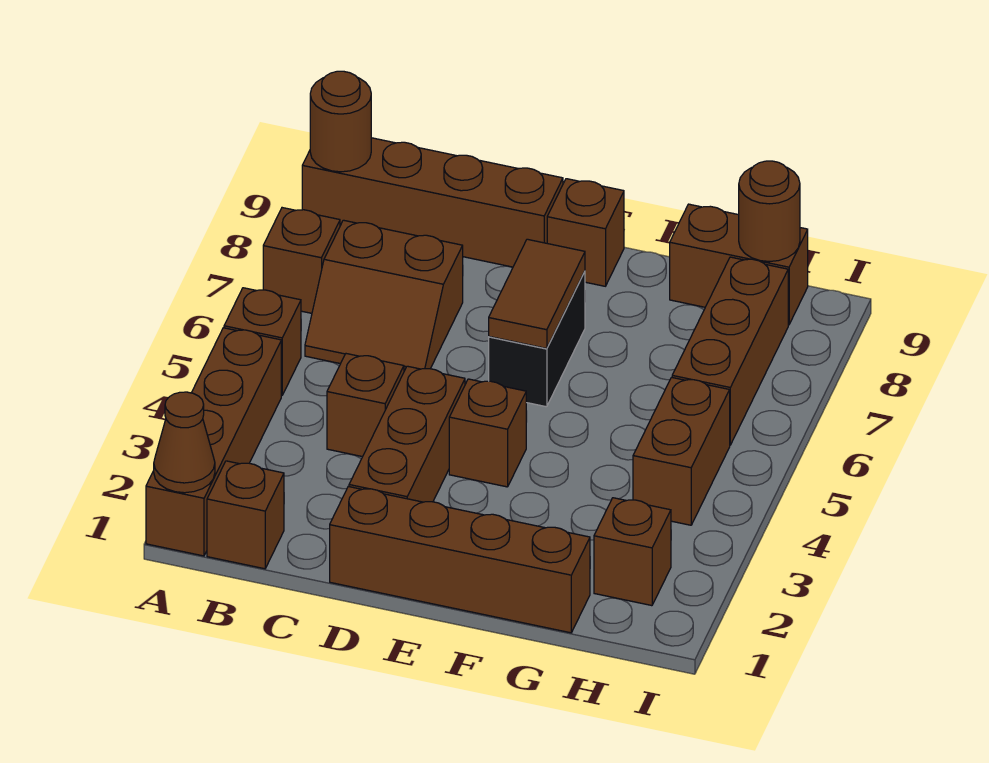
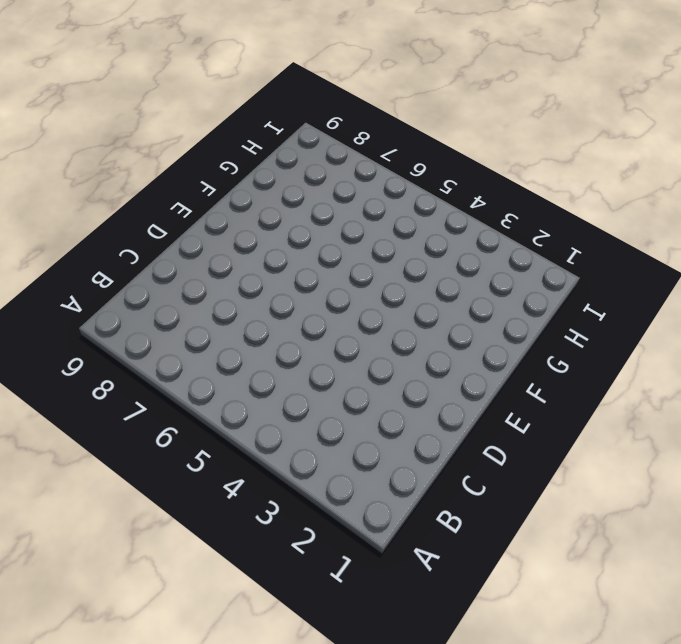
none -> brown brick A1:A4 level 1
none -> brown brick A5 level 1
none -> brown brick A7 level 1

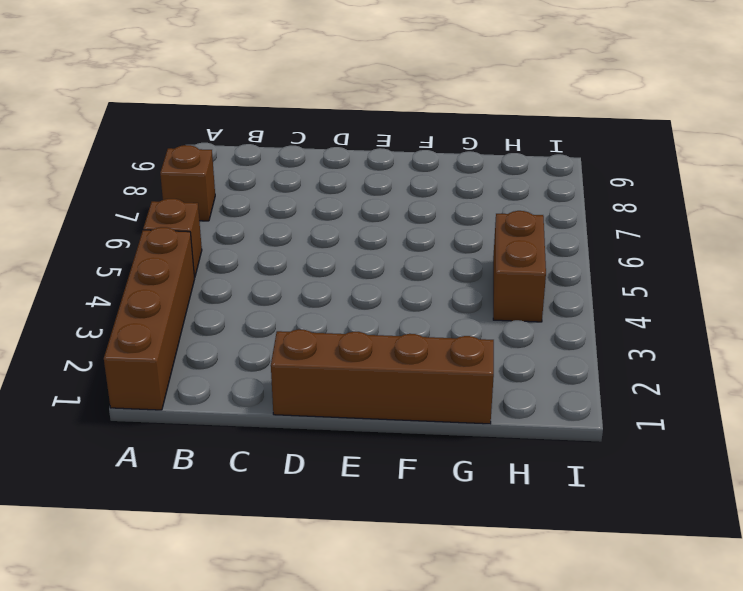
none -> brown brick A9:D9 level 1
none -> brown brick B1 level 1
none -> brown slope B6:C7 level 1 top 7

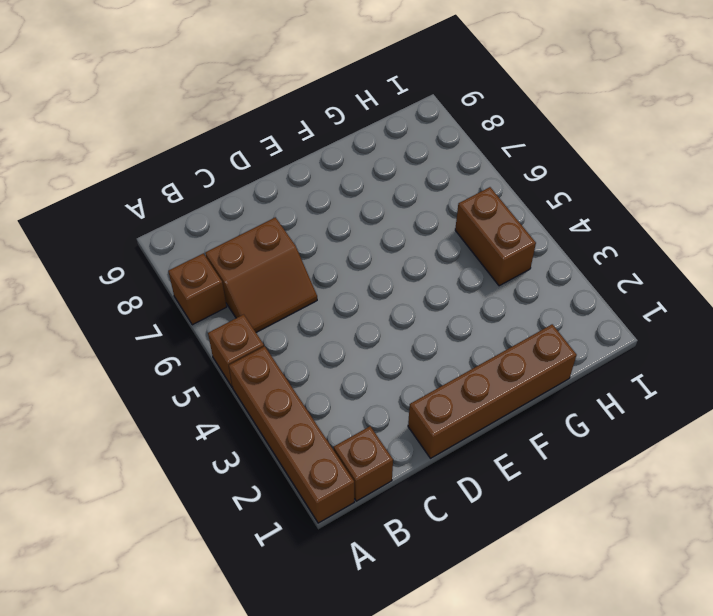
none -> brown brick A9:D9 level 1
none -> brown brick C4 level 1
none -> brown brick D2:D4 level 1

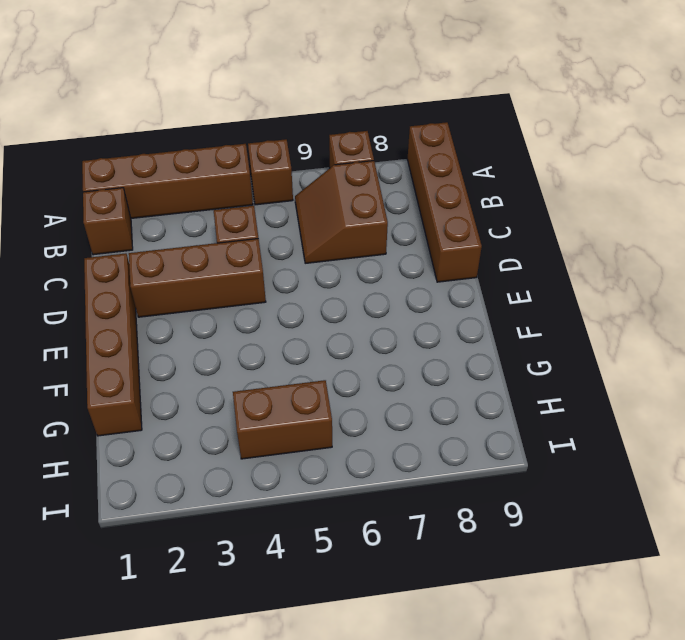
none -> brown brick E4 level 1
none -> black brick E6:E7 level 1
none -> brown brick E9 level 1

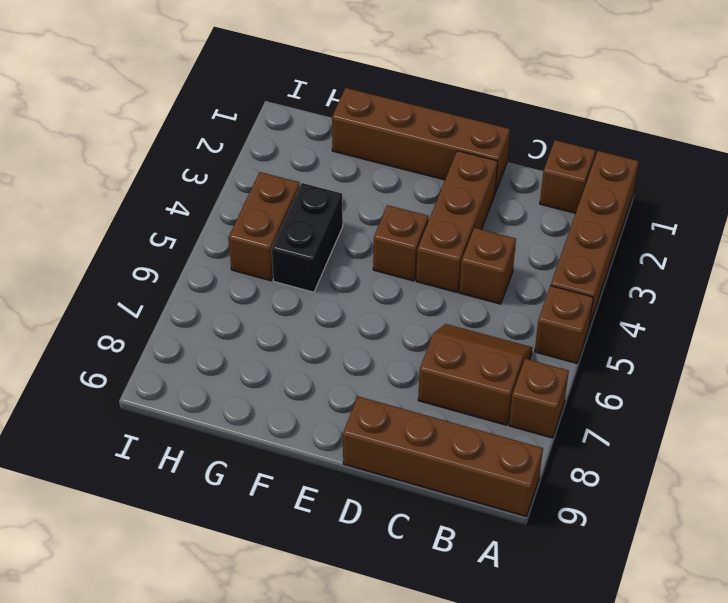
black brick G4:G5 level 1 -> black brick E6:E7 level 1
none -> brown brick E9 level 1
none -> brown brick G9:H9 level 1
none -> brown brick H2 level 1

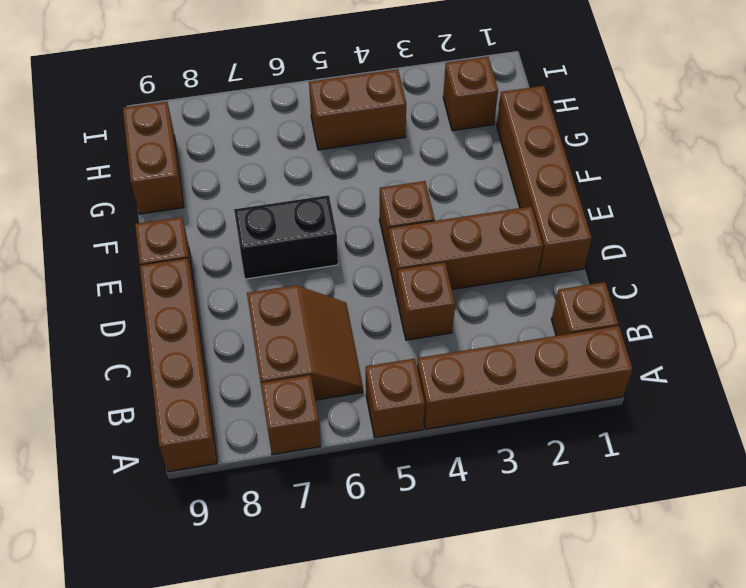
none -> brown brick H6:H8 level 1
none -> brown cone A1 level 2
none -> brown round brick A9 level 2

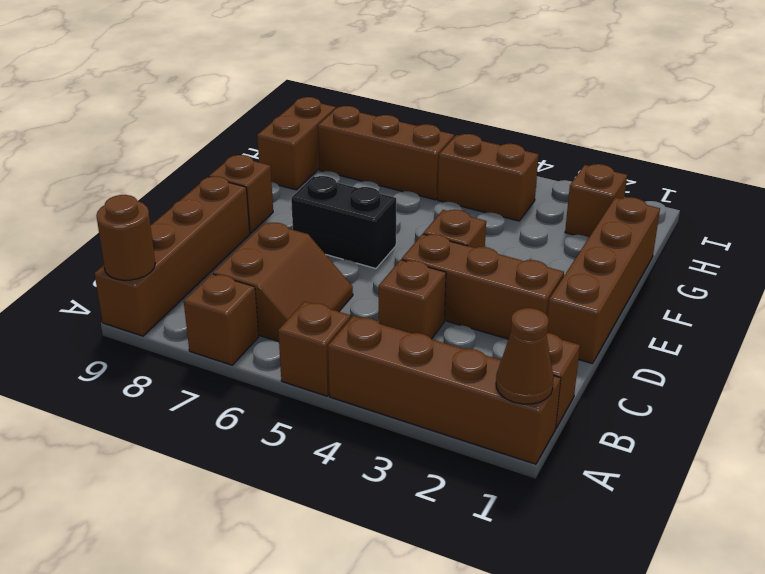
none -> brown tile E6:E7 level 2
none -> brown round brick H9 level 2

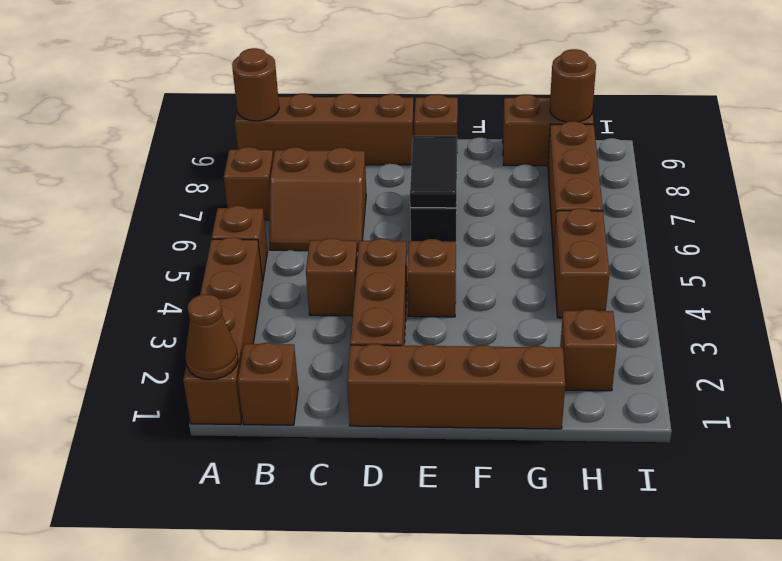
black tile E6:E7 level 2 -> brown tile E6:E7 level 2

